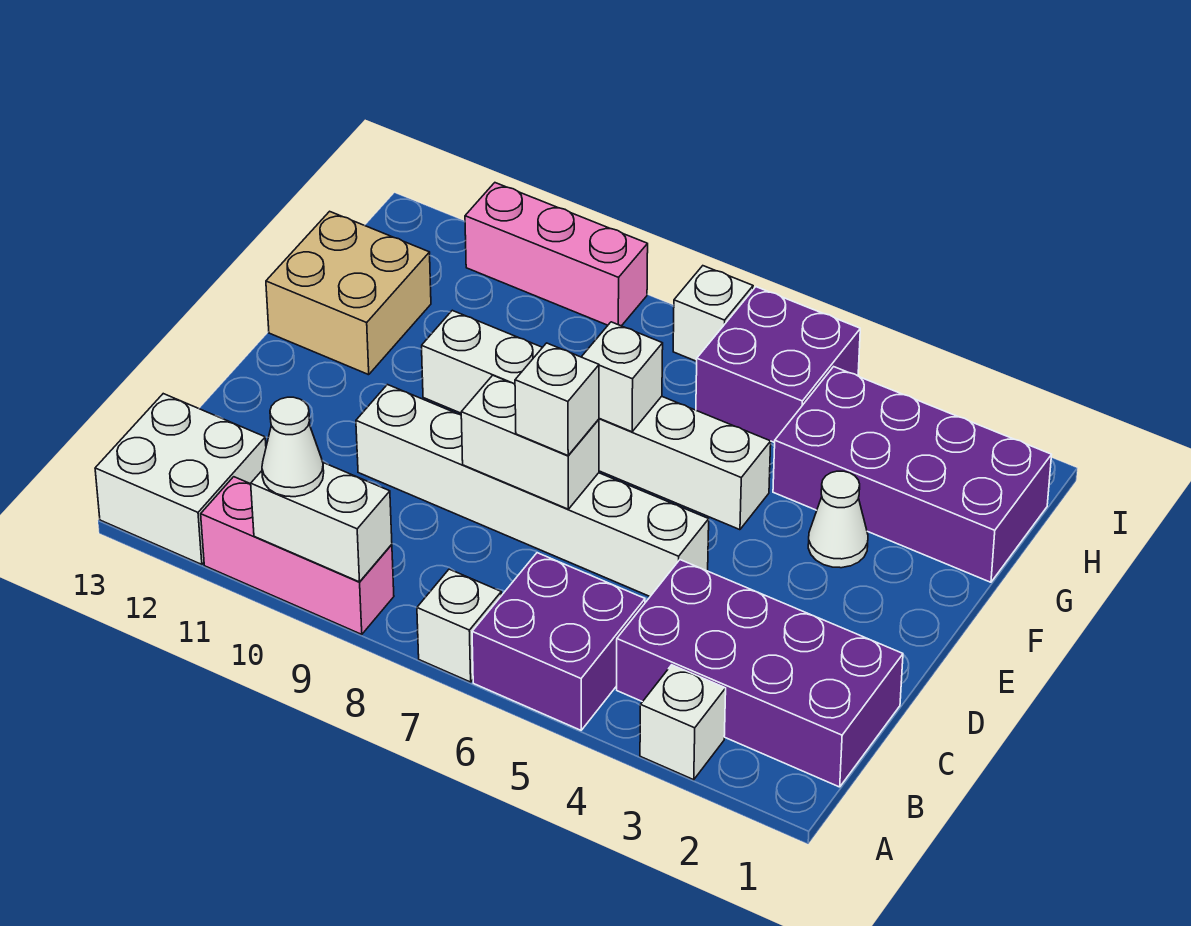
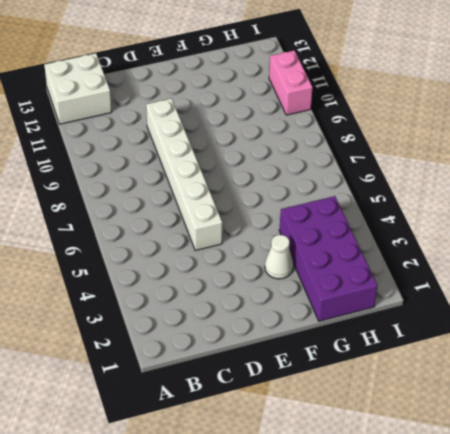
pink brick I10:I11 level 1 -> pink brick I9:I11 level 1
none -> white brick A3 level 1
none -> purple brick A5:B6 level 1
none -> white brick A7 level 1

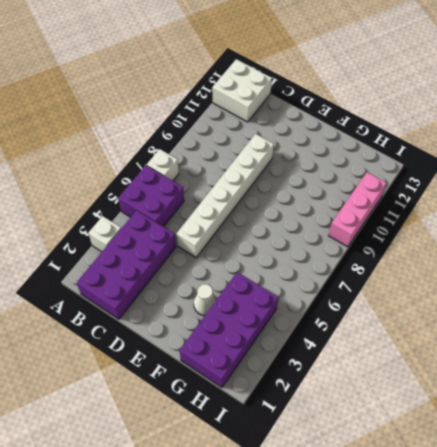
none -> pink brick A9:A11 level 1
none -> white brick F5:F10 level 1
none -> tan brick F12:G13 level 1

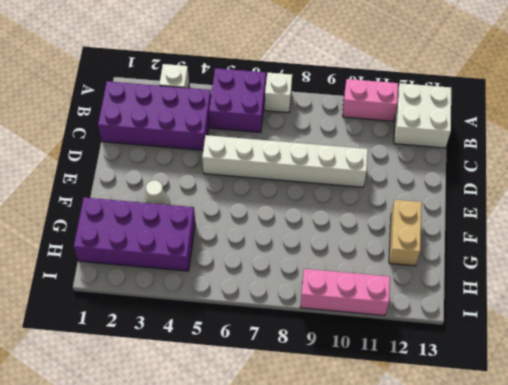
pink brick A10:A11 level 1 -> pink brick A9:A11 level 1
tan brick F12:G12 level 1 -> tan brick F12:G13 level 1
none -> white brick F5:F10 level 1
none -> purple brick H5:I6 level 1
none -> white brick I7 level 1

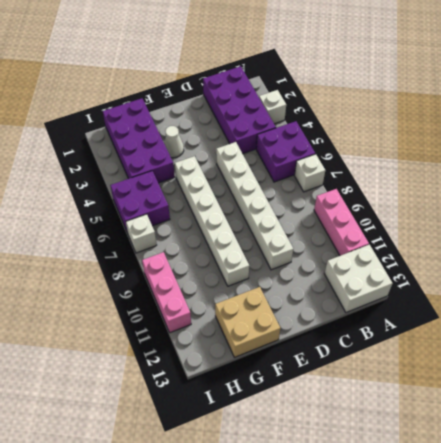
none -> white brick A9:A10 level 2
none -> white brick D7:D8 level 2
none -> white brick F7 level 2

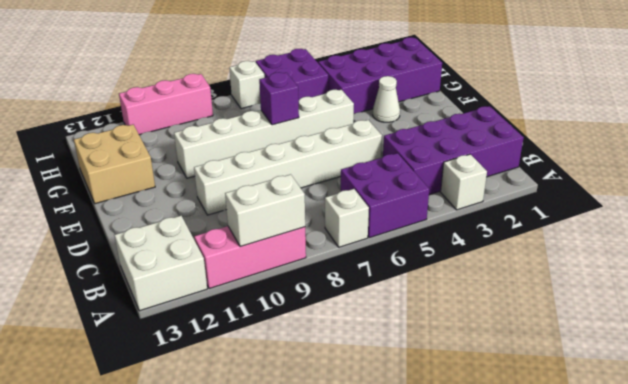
purple brick F7 level 2 -> white brick F7 level 2
none -> white brick D7:D8 level 2
none -> white cone A10 level 3
none -> white brick D7 level 3

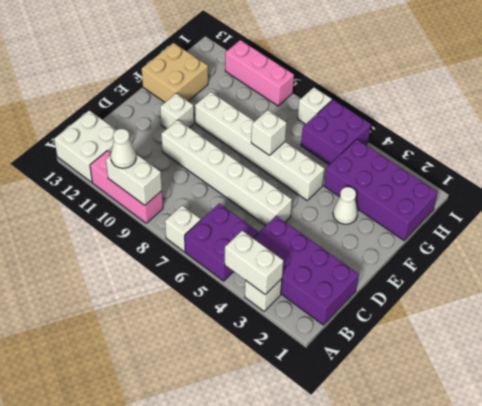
white brick A3:A4 level 2 -> white brick D7:D8 level 2
white brick E11 level 1 -> white brick D7 level 3

